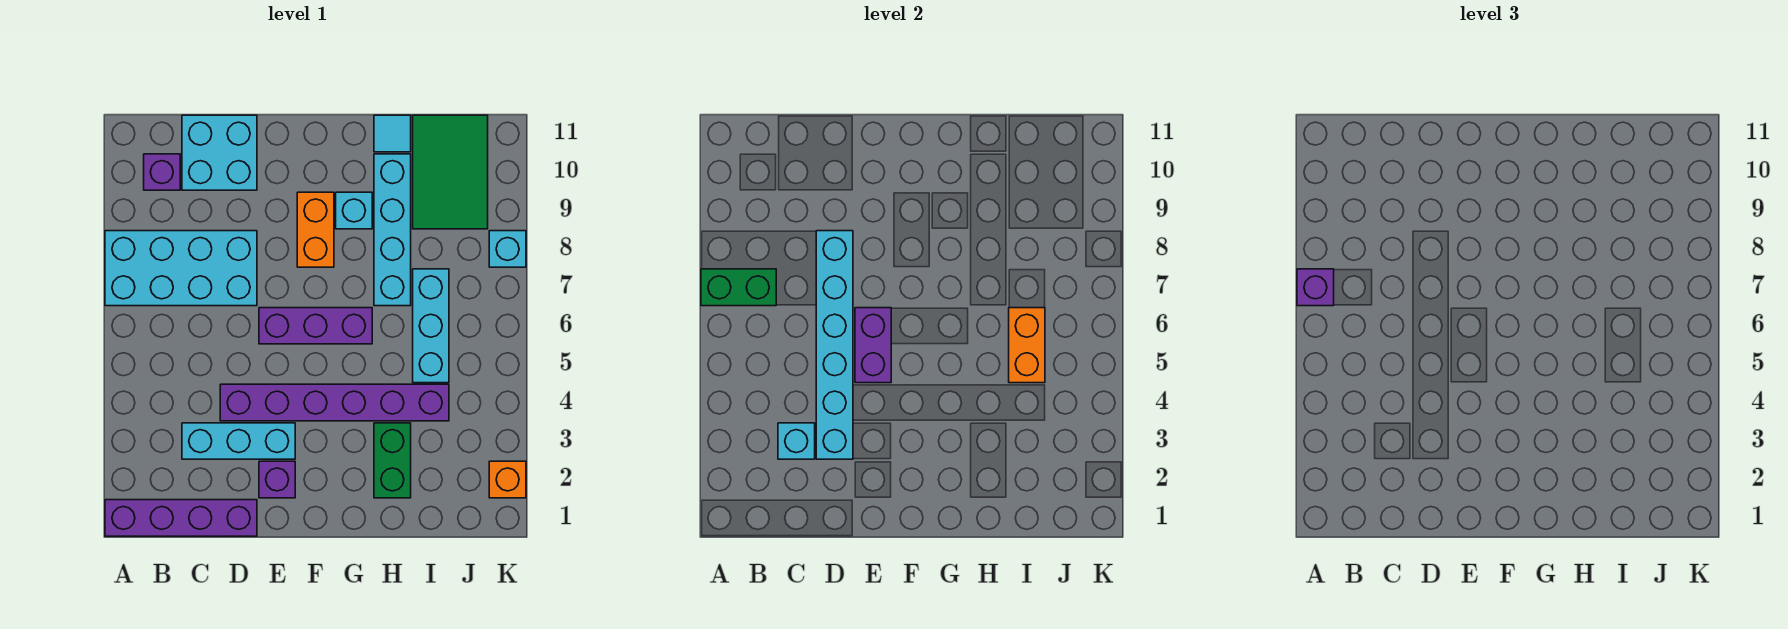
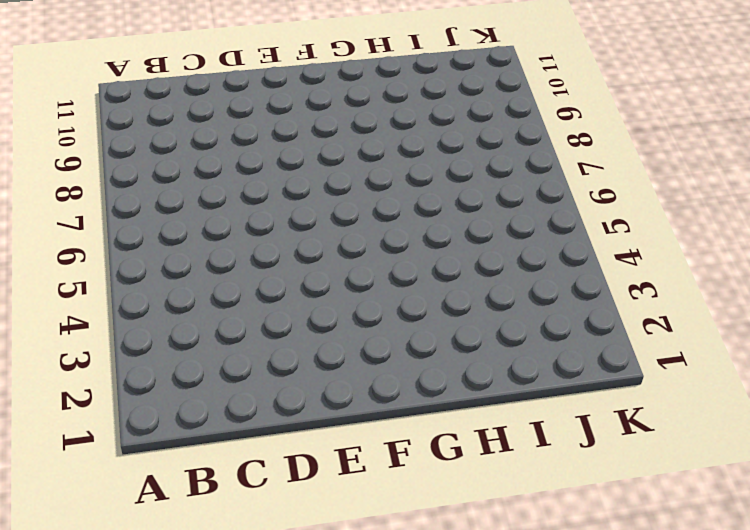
none -> purple brick A1:D1 level 1
none -> cyan brick A7:D8 level 1
none -> purple brick B10 level 1

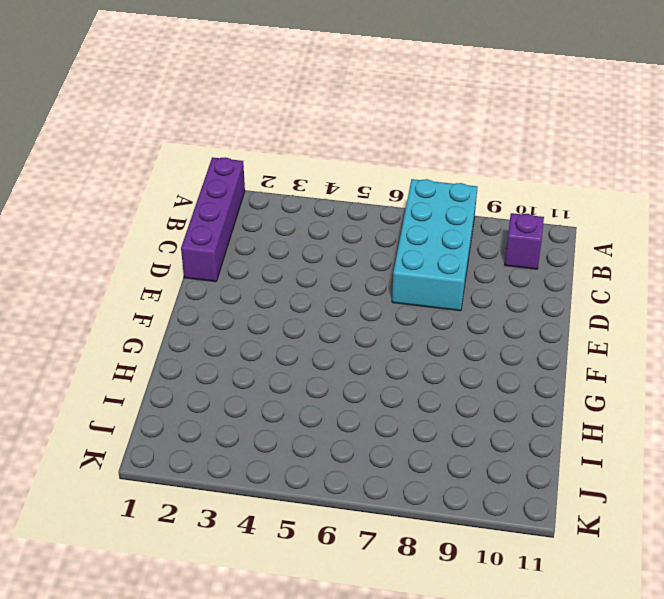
none -> cyan brick C3:E3 level 1
none -> cyan brick C10:D11 level 1
none -> purple brick D4:I4 level 1

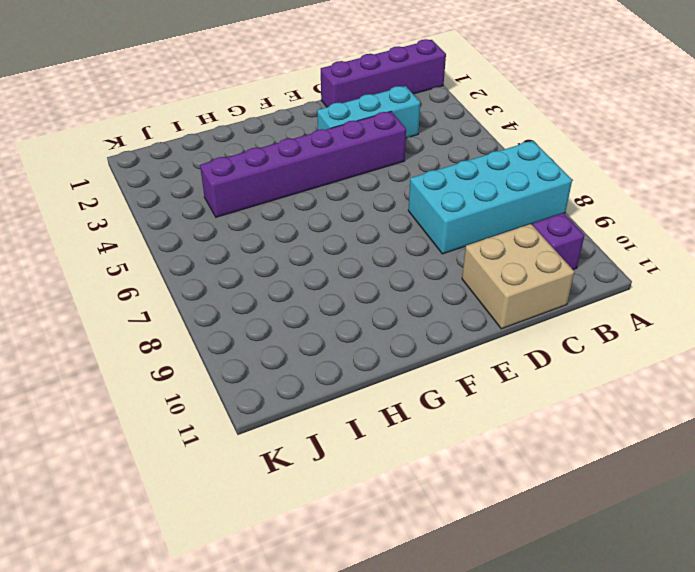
tan brick C10:D11 level 1 -> cyan brick C10:D11 level 1
none -> purple brick E2 level 1
none -> purple brick E6:G6 level 1
none -> orange brick F8:F9 level 1

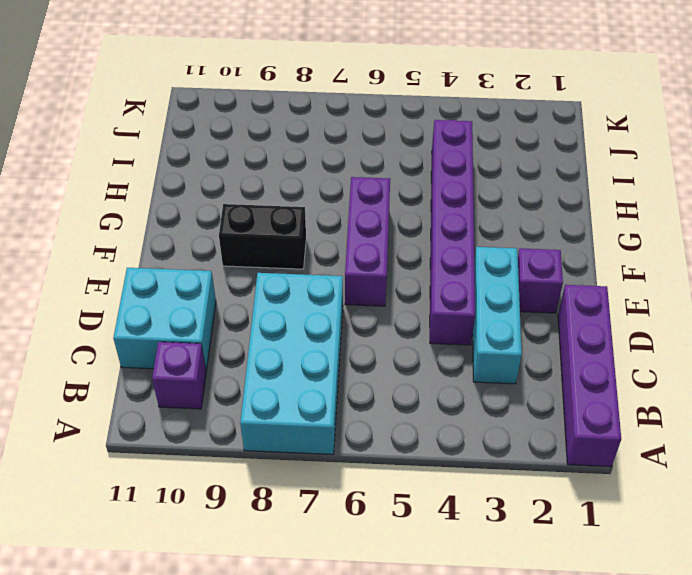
black brick F8:F9 level 1 -> orange brick F8:F9 level 1
none -> cyan brick G9 level 1
none -> green brick H2:H3 level 1
none -> cyan brick H7:H10 level 1

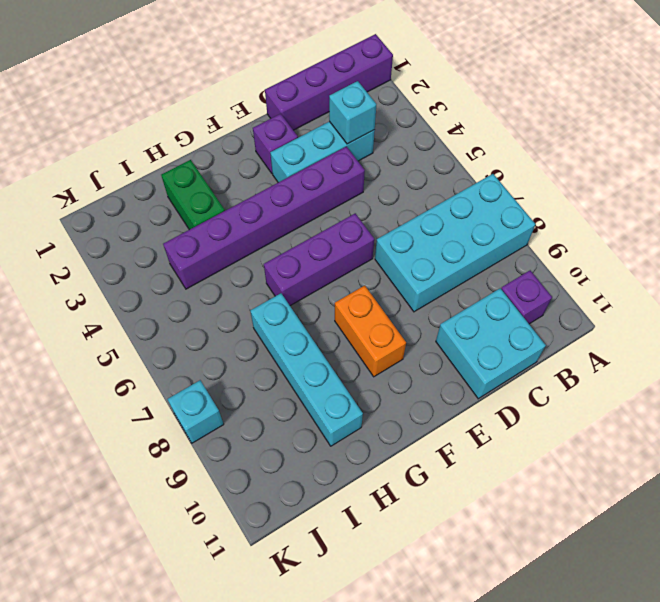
none -> cyan brick G9 level 1
none -> cyan tile H11 level 1
none -> cyan brick I5:I7 level 1

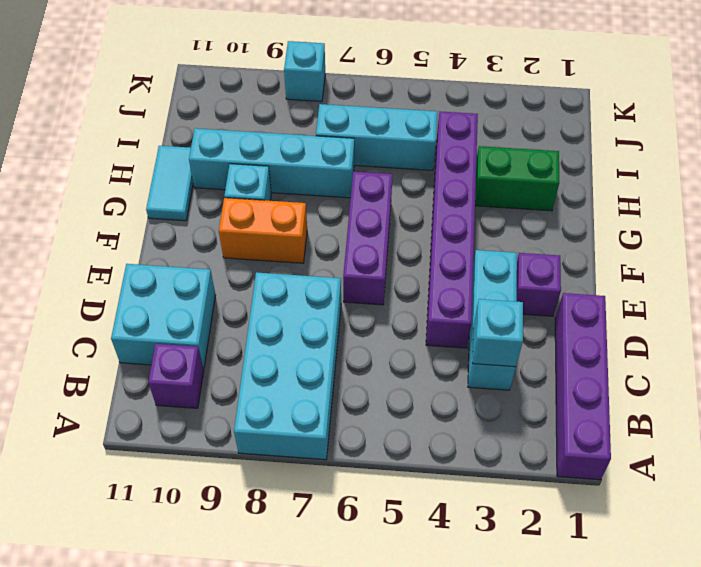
cyan tile G11:H11 level 1 -> cyan tile H11 level 1
none -> green tile I9:J11 level 1
none -> orange brick K2 level 1
none -> green brick A7:B7 level 2

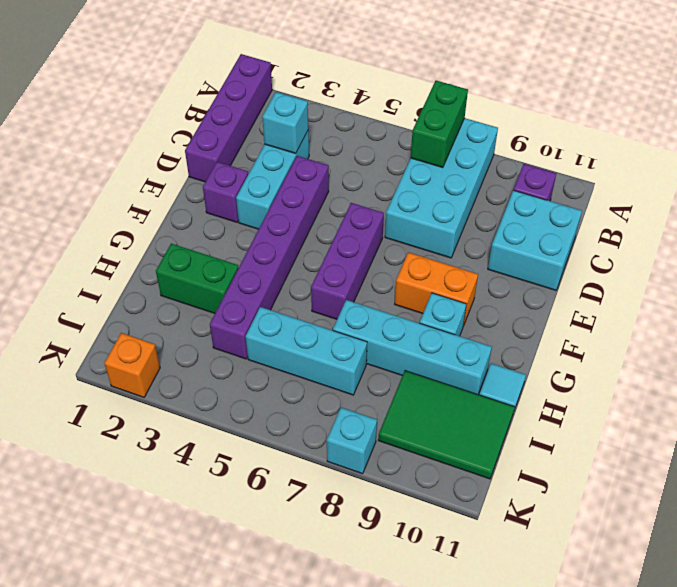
none -> cyan brick D3:D8 level 2
none -> purple brick E5:E6 level 2
none -> orange brick I5:I6 level 2

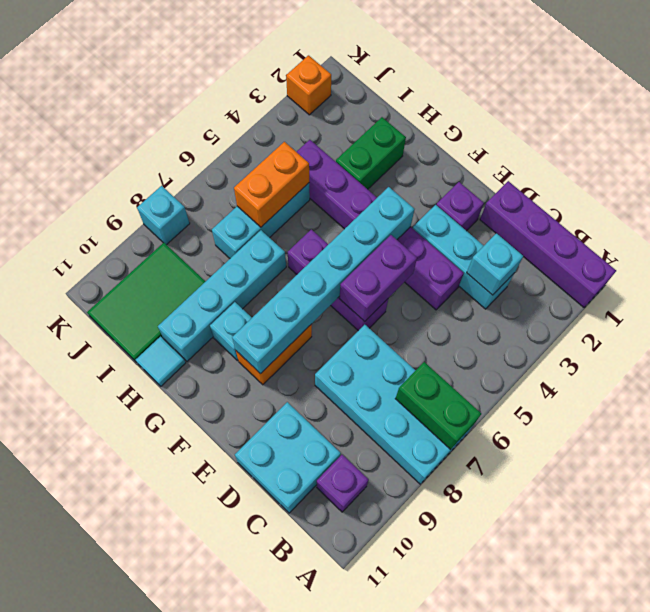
cyan brick F4:F9 level 2 -> cyan brick D3:D8 level 2
none -> purple brick A7 level 3

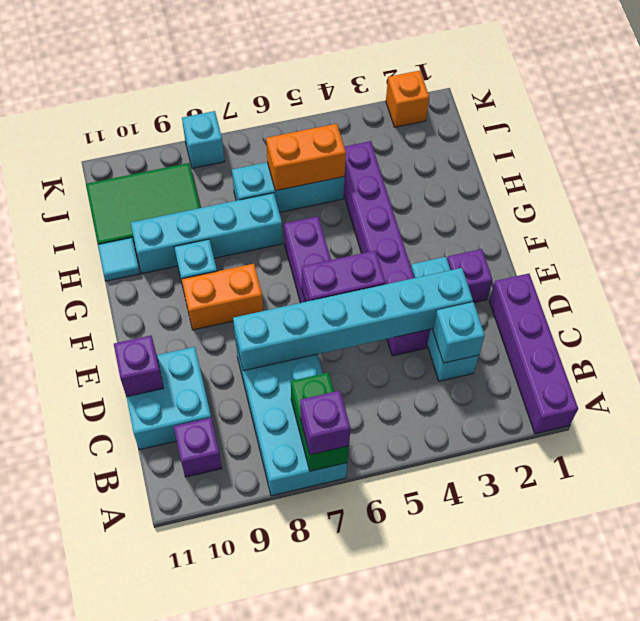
purple brick D11 level 2 -> none
none -> green brick H2:H3 level 1

